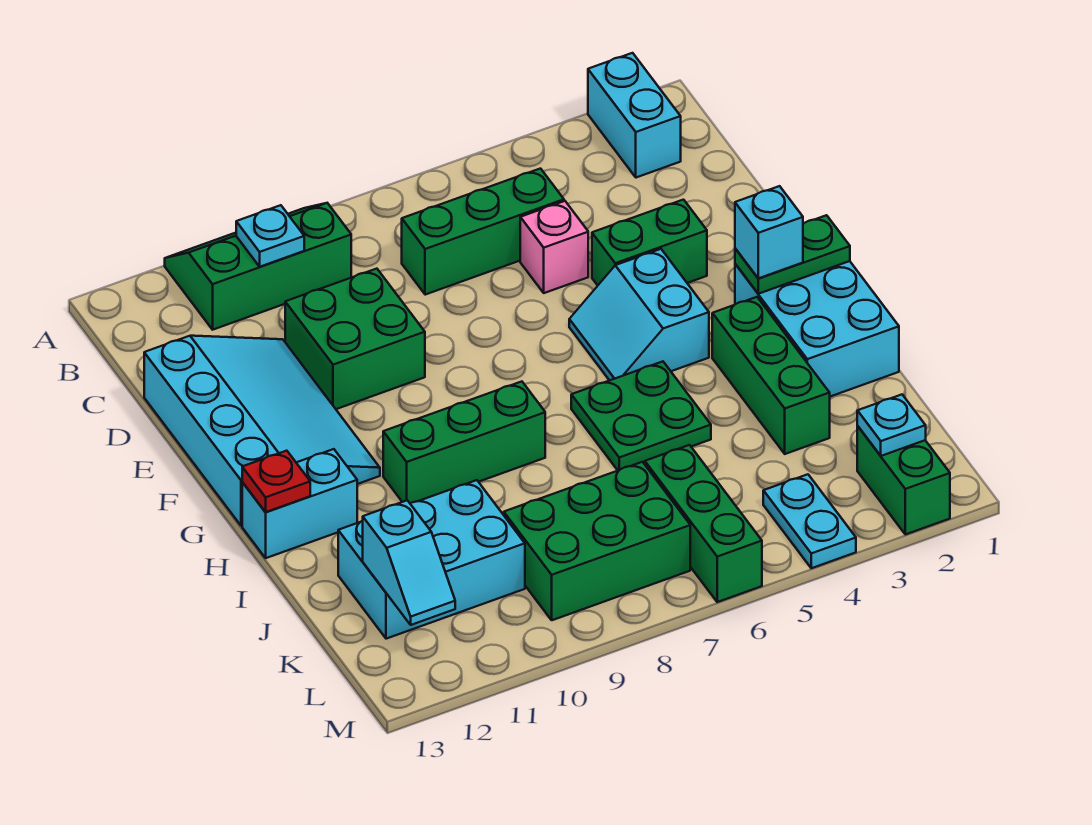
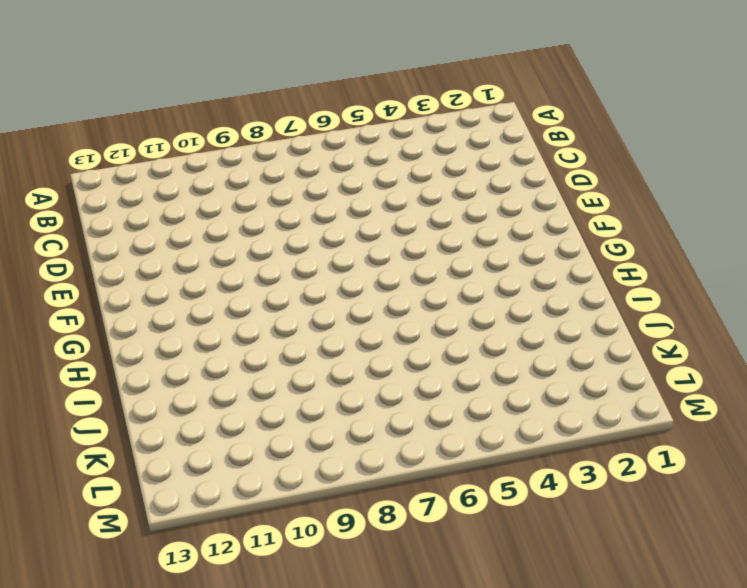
none -> cyan brick A2:B2 level 1
none -> green slope A9:B11 level 1 top B
none -> green brick C5:C7 level 1

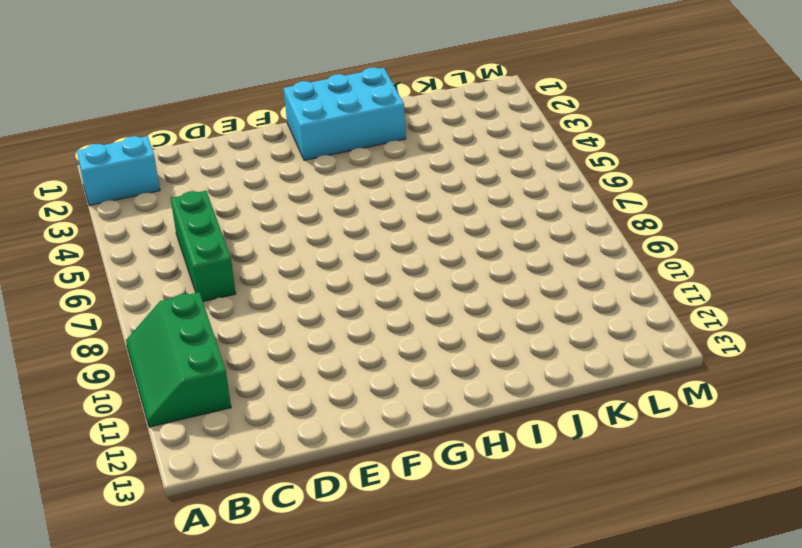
none -> pink brick D5 level 1
none -> green brick D9:E10 level 1
none -> cyan slope D11:G13 level 1 top 13

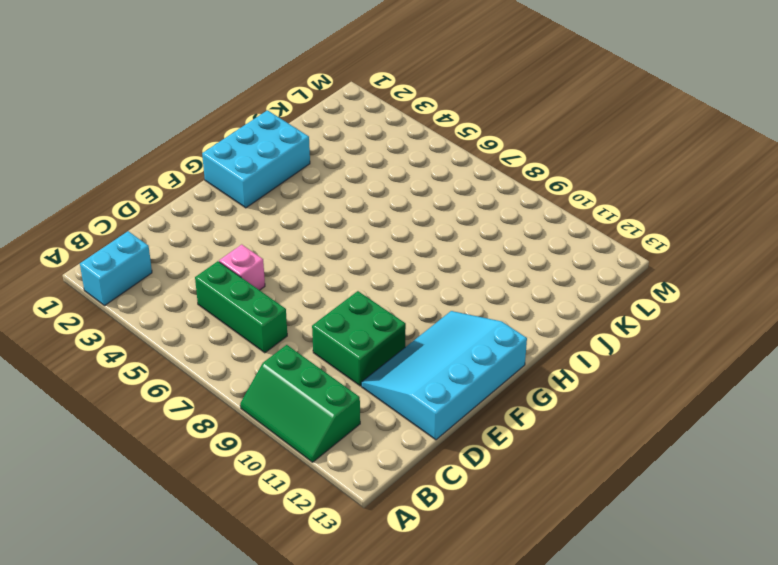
none -> green brick E3:E4 level 1
none -> cyan slope F4:G5 level 1 top 4
none -> green brick H3:J3 level 1

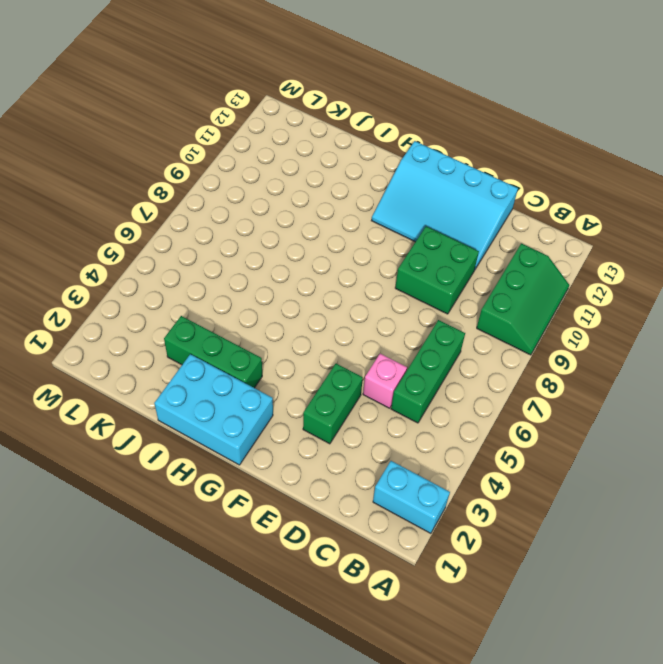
none -> cyan slope F4:G5 level 1 top 4
none -> green plate H5:I6 level 1
none -> green brick H8:H10 level 1

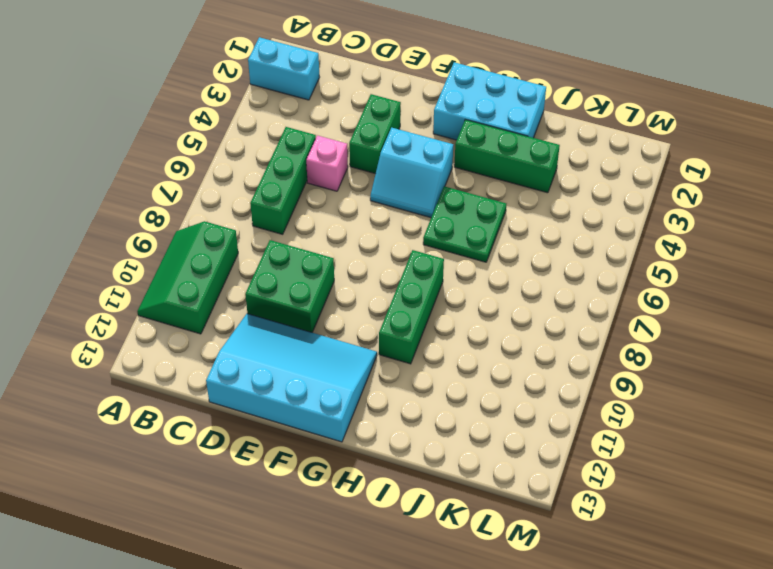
none -> cyan brick H12:H13 level 1
none -> cyan brick J10:K12 level 1
none -> green brick K6:M6 level 1

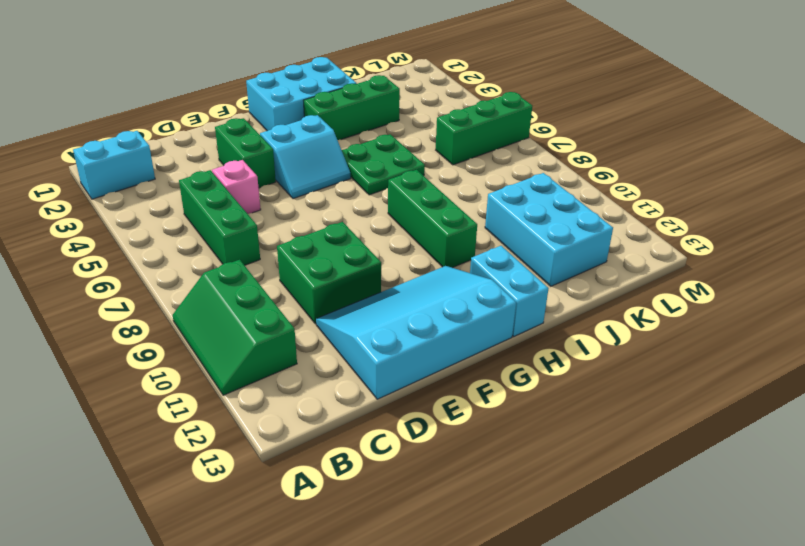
none -> green brick K7:L9 level 1
none -> green brick L2:M2 level 1
none -> cyan plate L4:M4 level 1

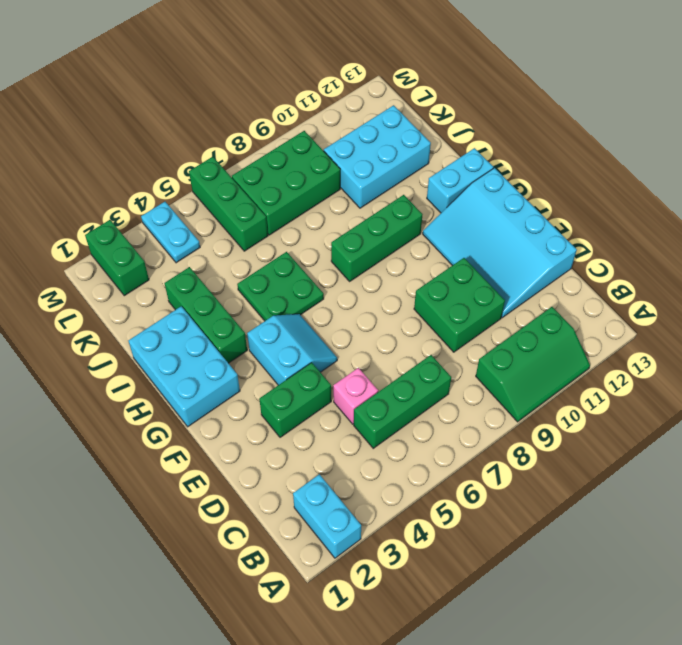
none -> cyan plate B10 level 2
none -> green plate G1:G2 level 2
none -> red plate H13 level 2

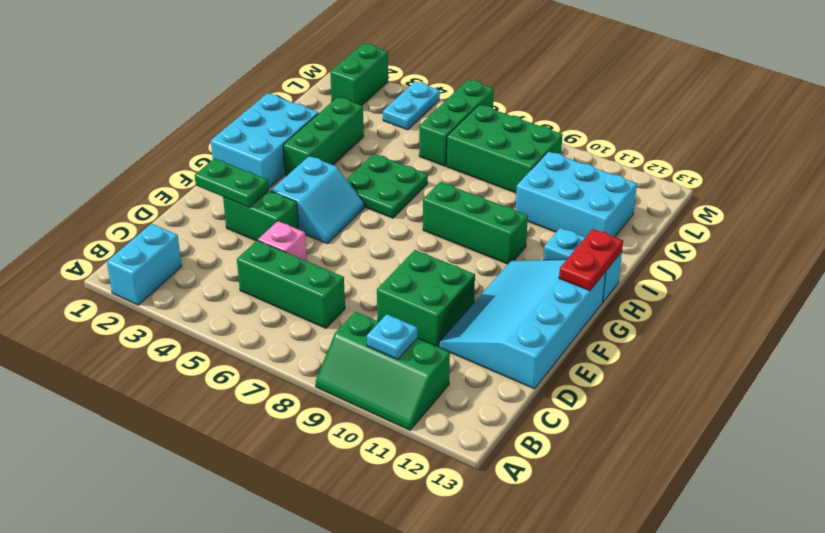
green plate E2:E3 level 2 -> green plate G1:G2 level 2
red plate G13:H13 level 2 -> red plate H13 level 2
none -> cyan slope K12:L12 level 2 top K
none -> cyan plate L2 level 2
none -> cyan brick G2 level 3

